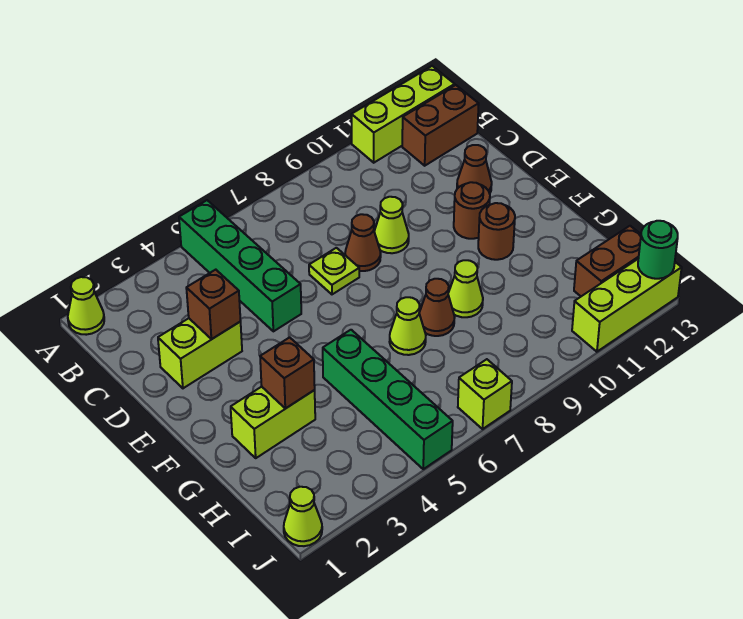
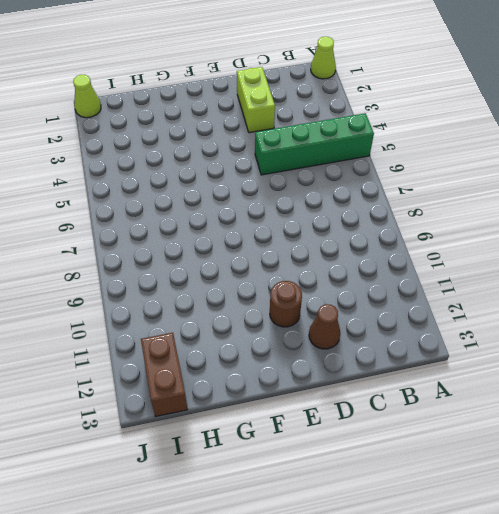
none -> lime brick A11:A13 level 1
none -> brown brick B12:B13 level 1
none -> lime plate D7 level 1

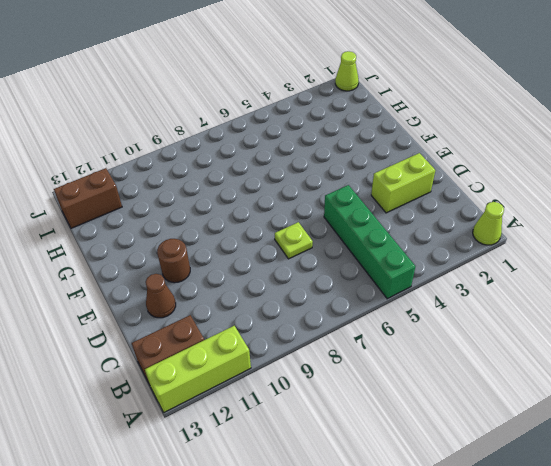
none -> brown cone D8 level 1
none -> lime cone D9 level 1
none -> brown round brick F11 level 1

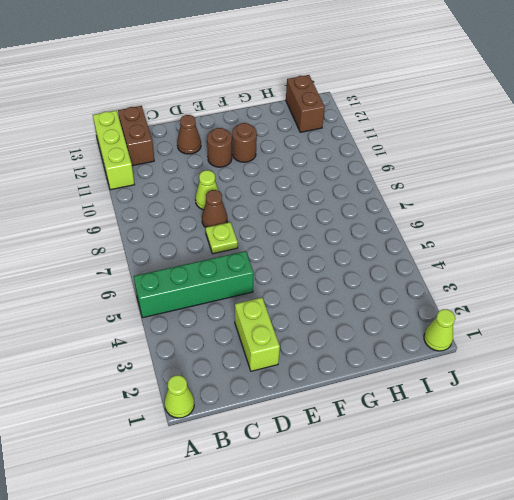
none -> lime brick G2:G3 level 1
none -> green brick G5:J5 level 1
none -> lime cone G7 level 1

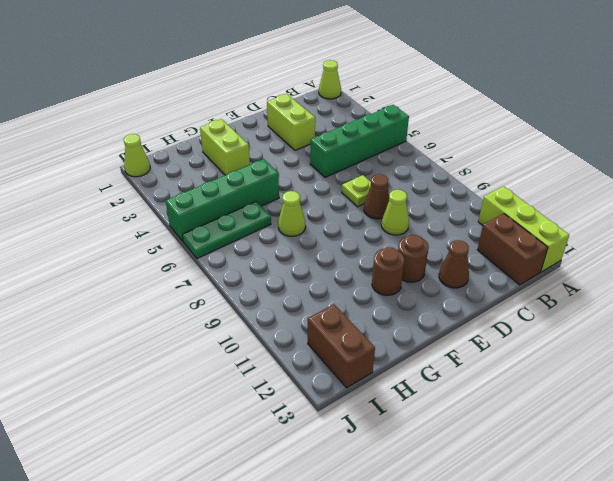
green plate H6:J6 level 1 -> none
none -> brown cone G8 level 1
none -> lime cone G9 level 1
none -> lime brick J7 level 1

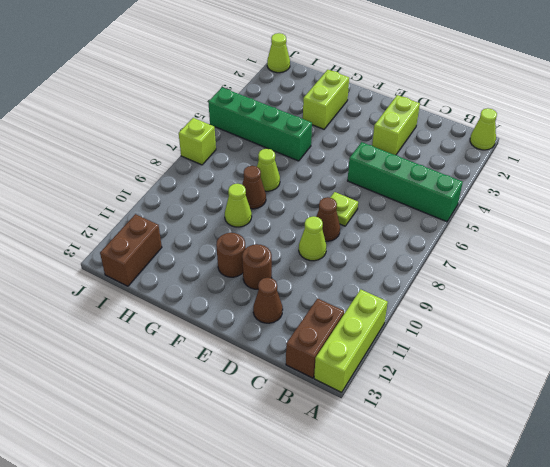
none -> lime brick J11:J13 level 1
none -> brown brick D3 level 2
none -> brown brick G3 level 2

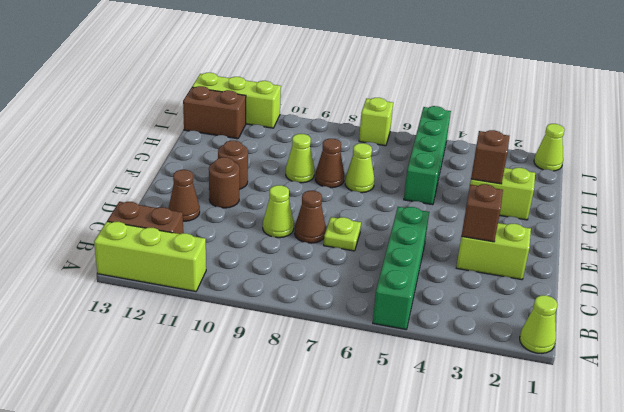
none -> green round brick J13 level 2

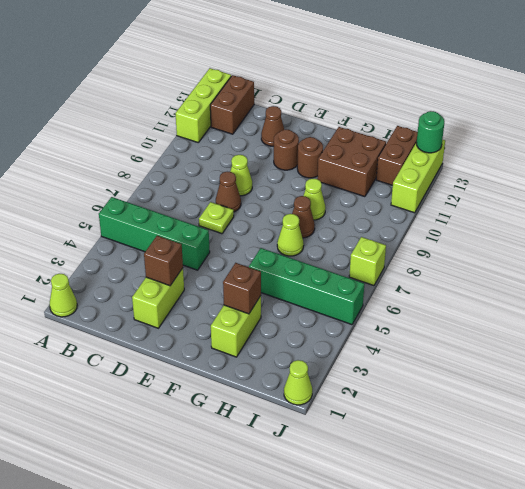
brown brick G11:H12 level 1 -> none

